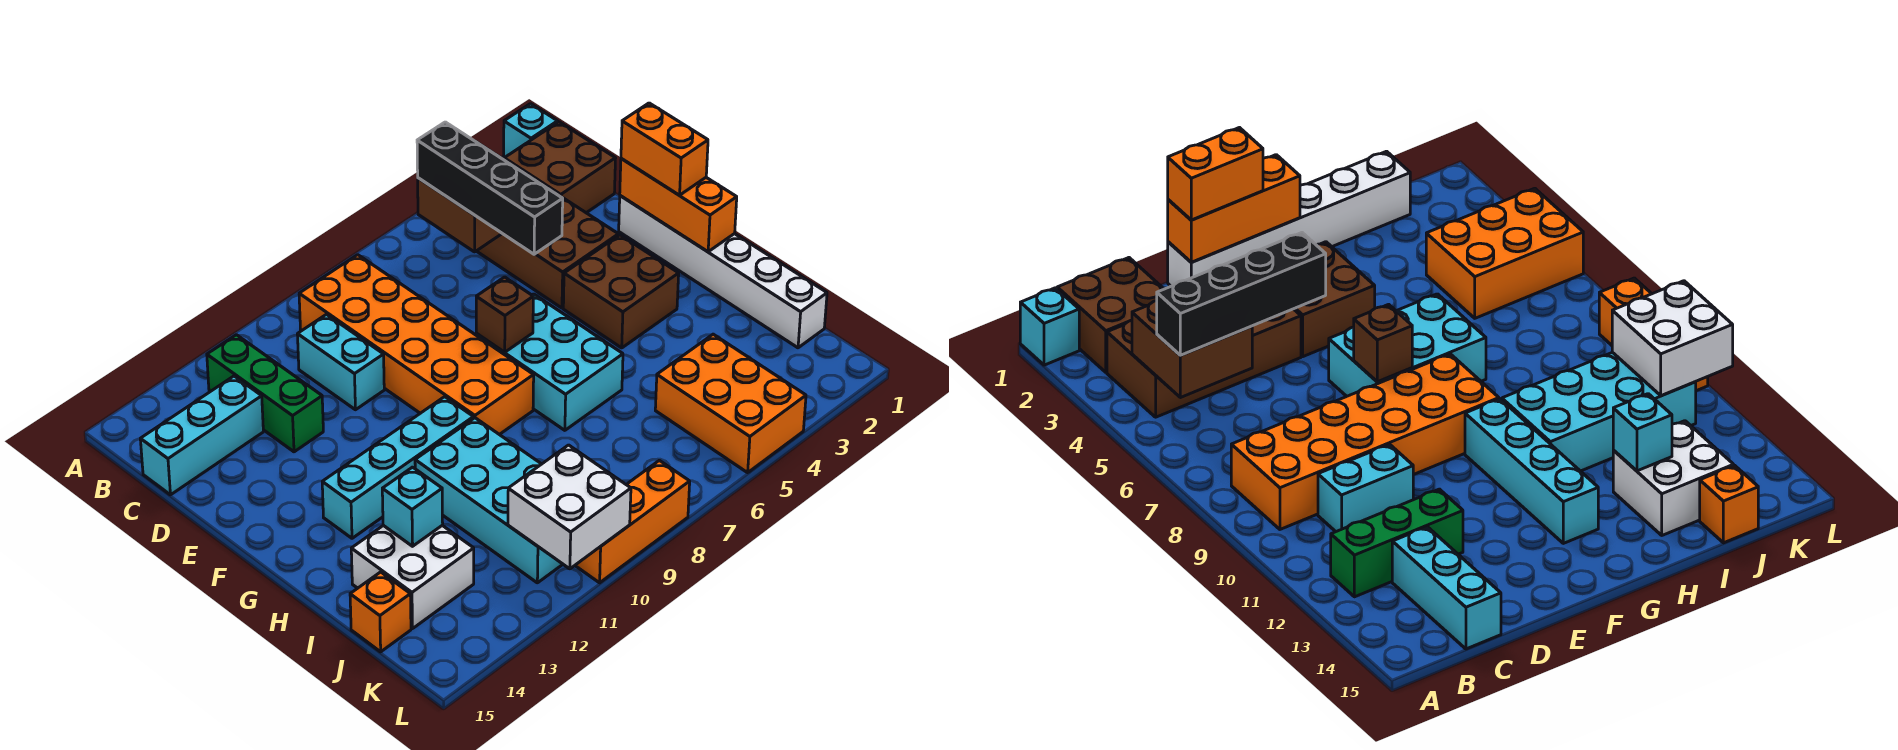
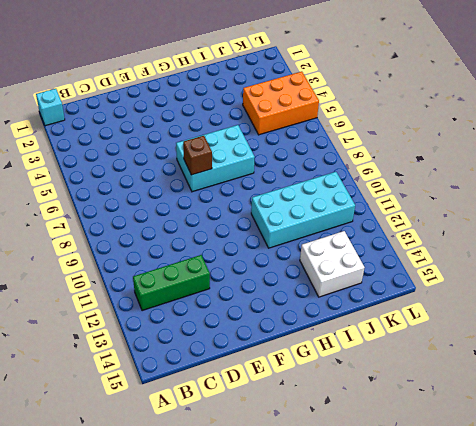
none -> brown brick B1:C2 level 1
none -> brown brick B3:E4 level 1
none -> orange brick B8:G9 level 1

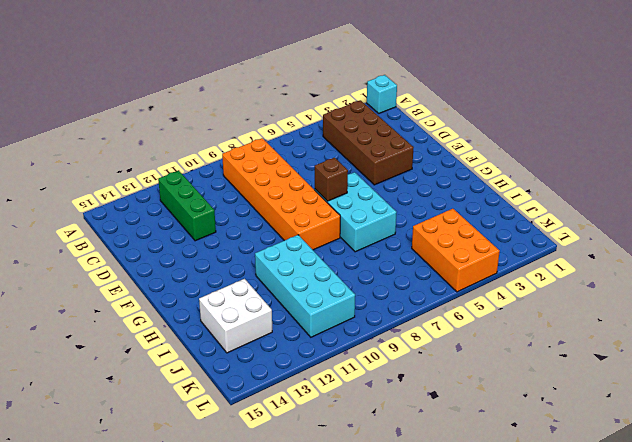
none -> brown brick B1:C2 level 1
none -> cyan brick C10:D10 level 1
none -> cyan brick C13:C15 level 1

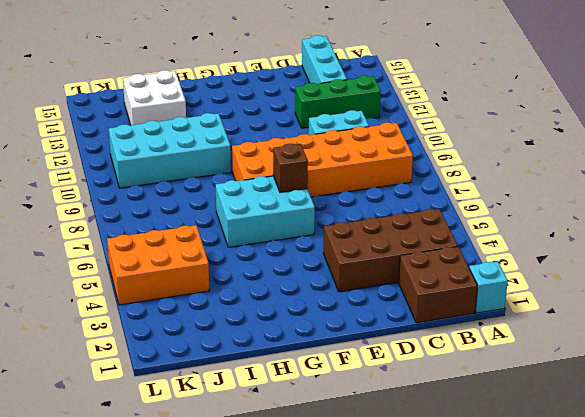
none -> white brick E1:J1 level 1
none -> brown brick F3:G4 level 1
none -> cyan brick G10:G13 level 1

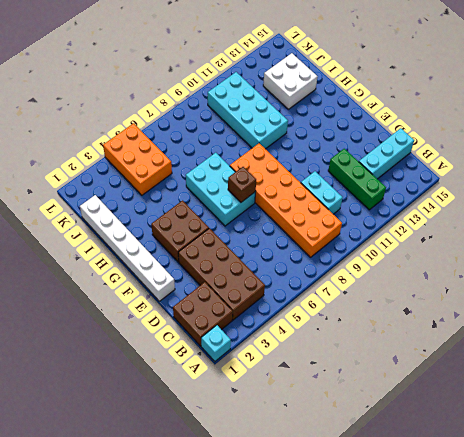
none -> cyan brick G10:G13 level 1
none -> orange brick J15 level 1
none -> orange brick L8:L10 level 1

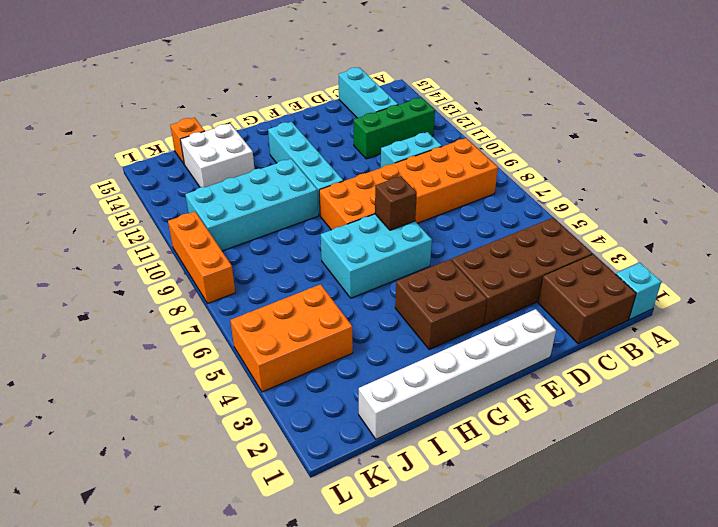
none -> brown brick B4:C5 level 2
none -> orange brick E1:G1 level 2
none -> cyan brick I13 level 2

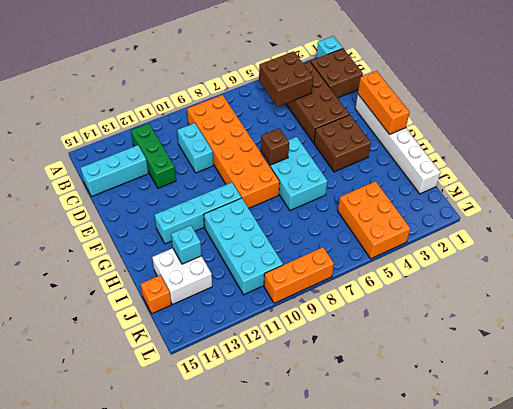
none -> white brick K10:L11 level 2
none -> black brick B5:E5 level 3
none -> orange brick E1:F1 level 3

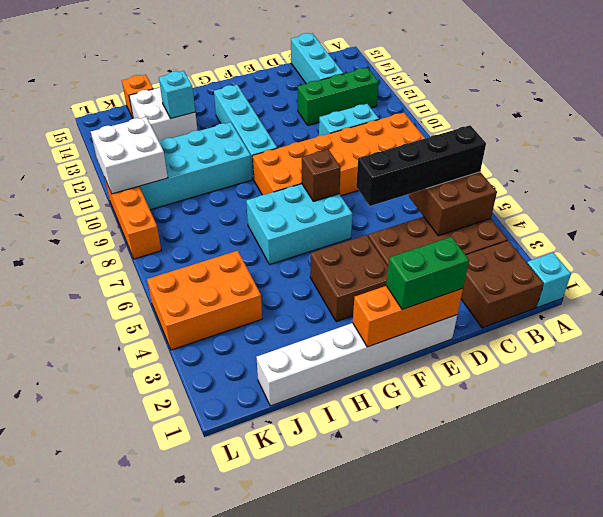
green brick E1:F1 level 3 -> orange brick E1:F1 level 3

